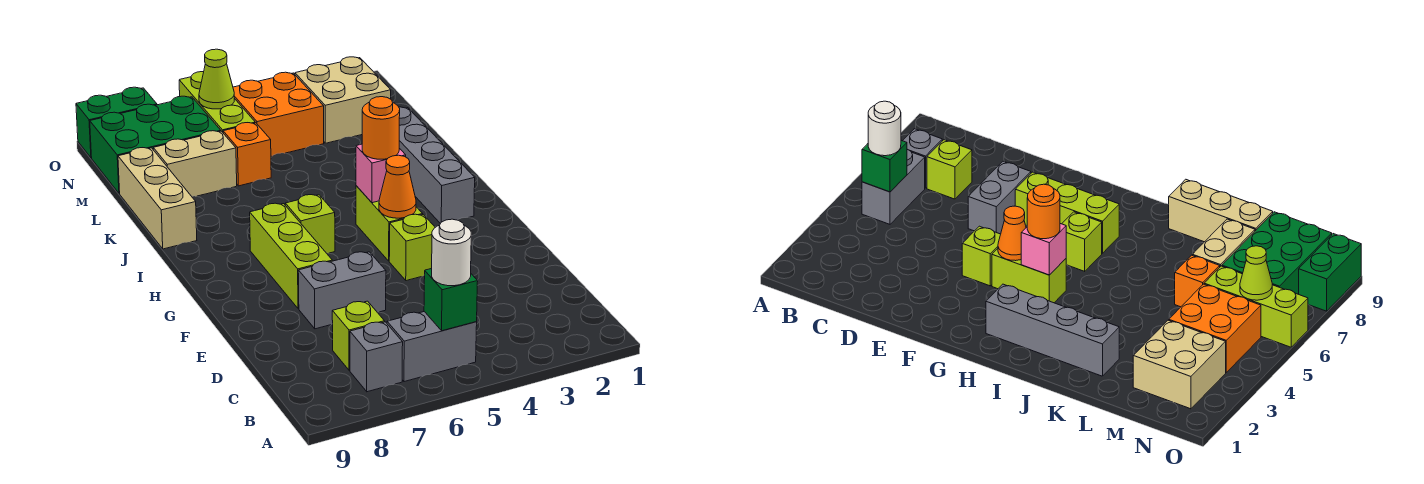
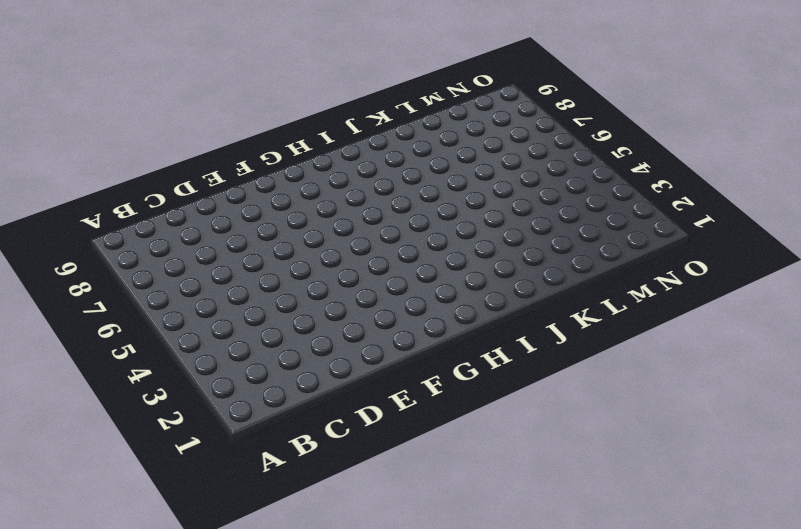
none -> grey brick B5:B6 level 1
none -> grey brick B7 level 1
none -> lime brick C7 level 1

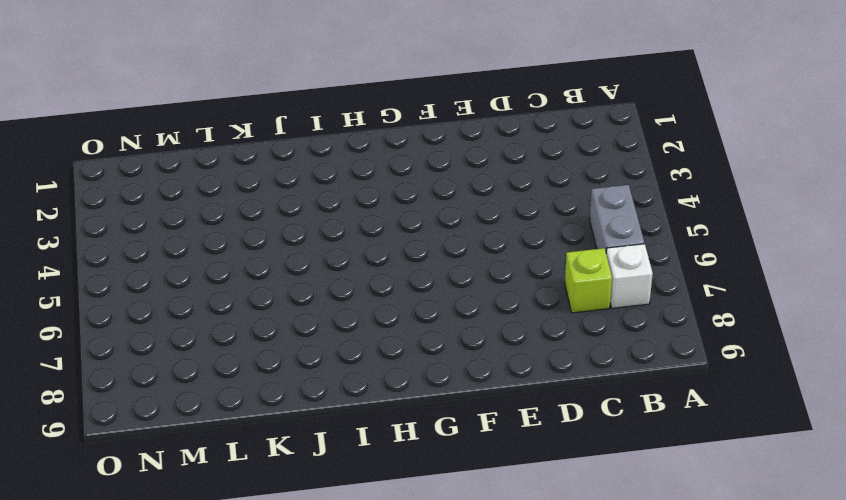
white brick B7 level 1 -> grey brick B7 level 1
none -> grey brick E6:E7 level 1
none -> lime brick F4 level 1
none -> lime brick F7:H7 level 1

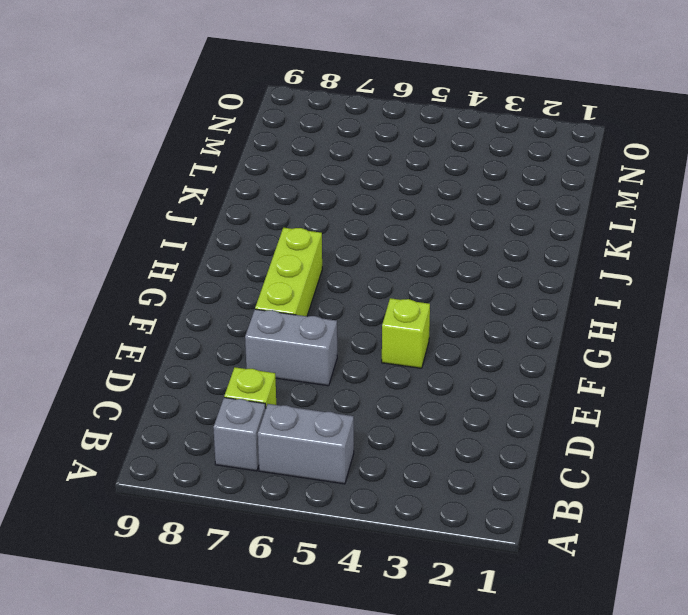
none -> lime brick G4:H4 level 1
none -> grey brick H2:K2 level 1
none -> lime brick H6 level 1

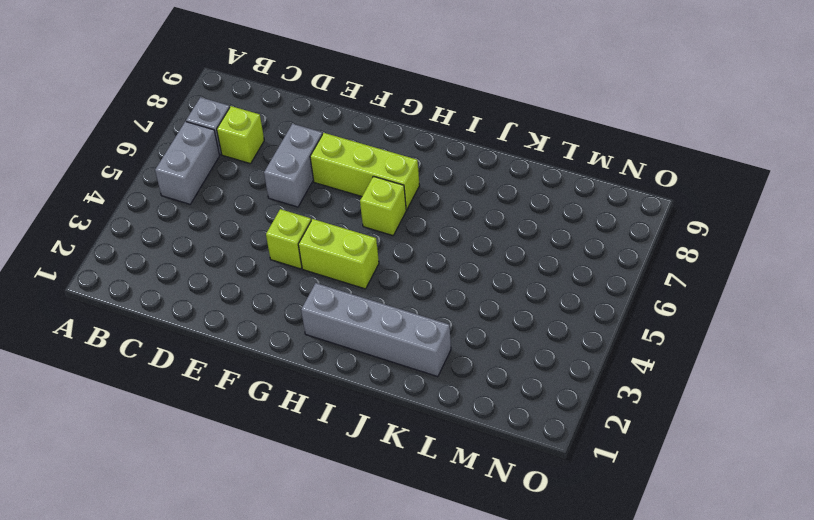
none -> tan brick J9:L9 level 1
none -> orange brick L6 level 1
none -> tan brick L7:L8 level 1

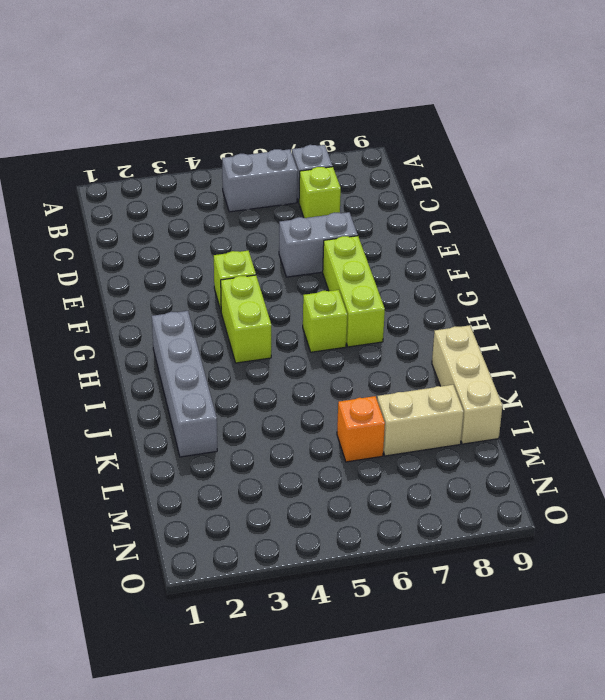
none -> tan brick M2:N3 level 1
none -> orange brick M4:N5 level 1
none -> lime brick M6:O6 level 1

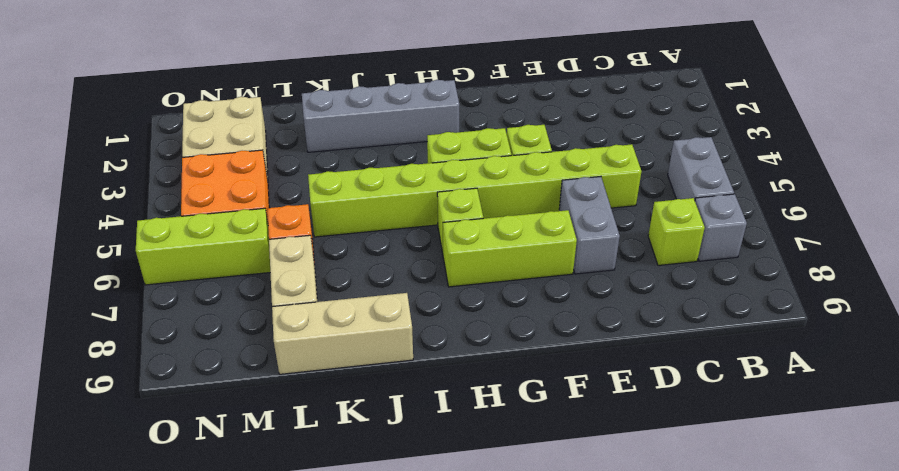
lime brick D5:K5 level 1 -> none
none -> green brick M7:N9 level 1
none -> green brick O8:O9 level 1
none -> green brick B5 level 2

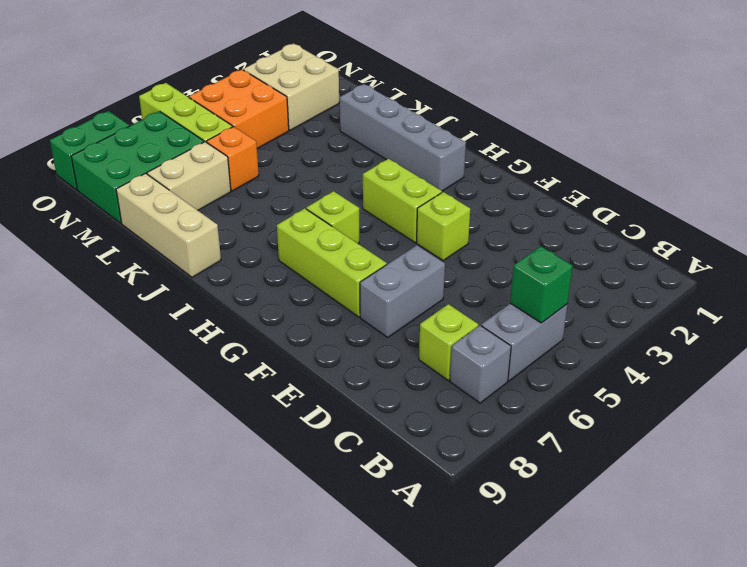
none -> orange cone G4 level 2
none -> pink brick H4 level 2
none -> lime cone N6 level 2

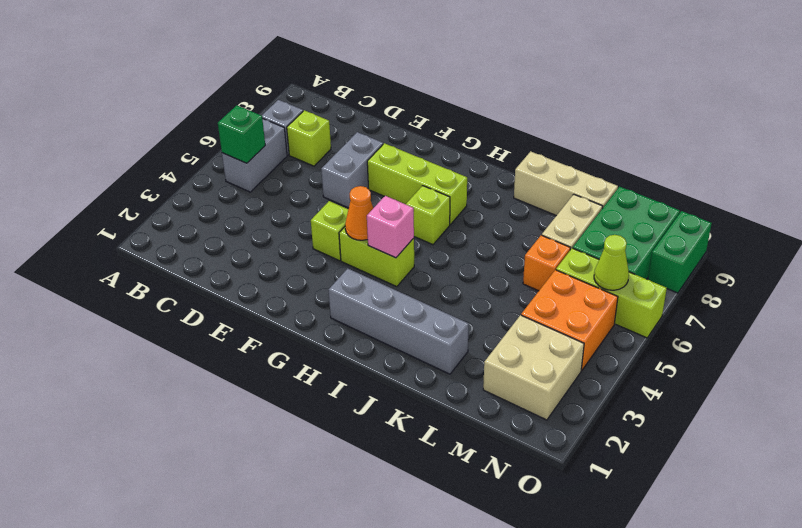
none -> white round brick B5 level 3
none -> orange round brick H4 level 3

